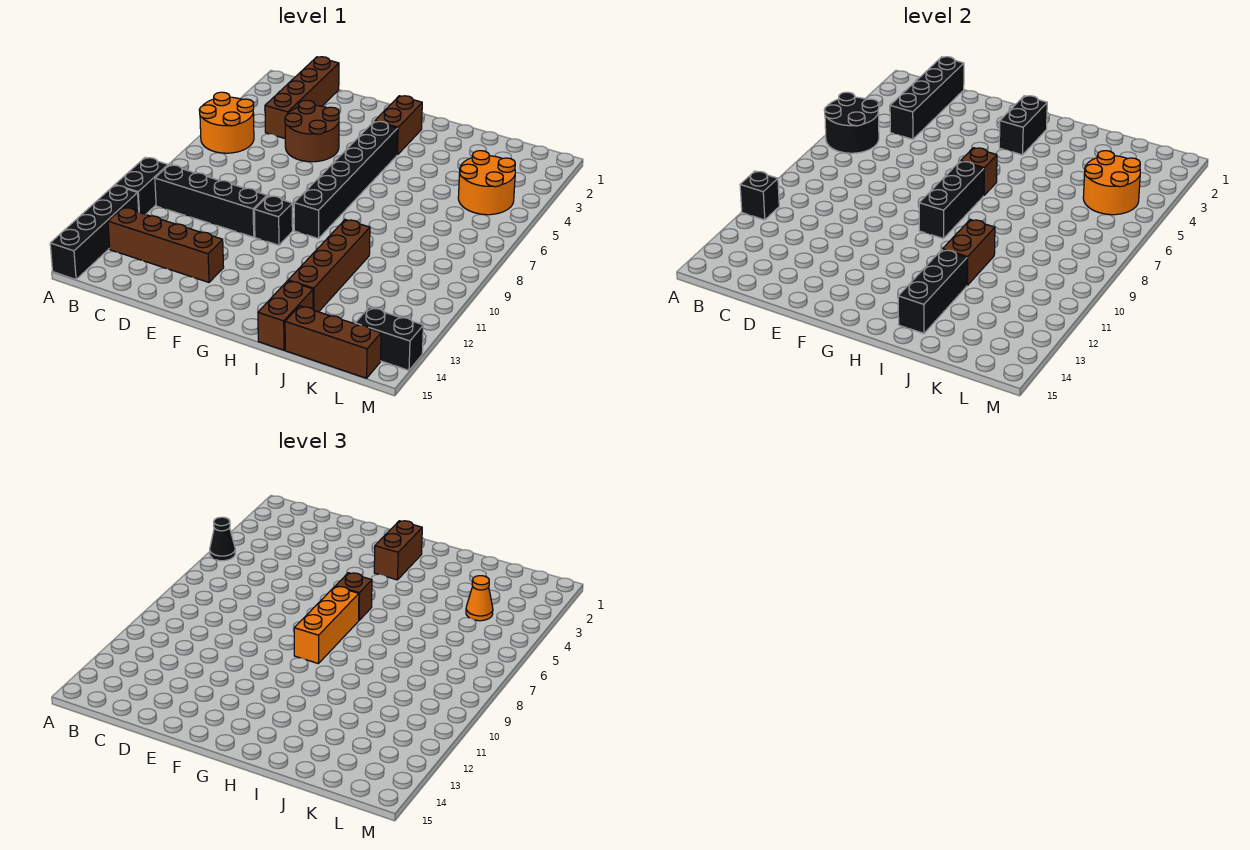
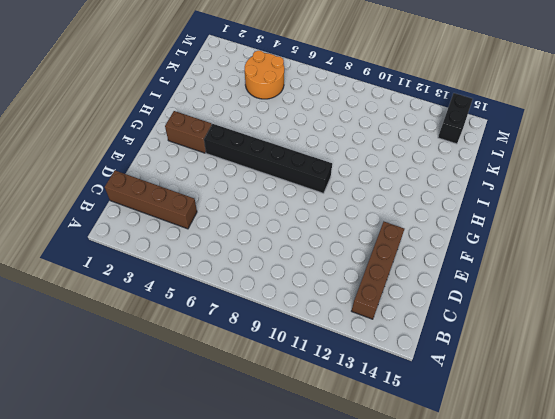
none -> orange round brick A5:B6 level 1
none -> black brick A10:A11 level 1
none -> black brick A12:A15 level 1

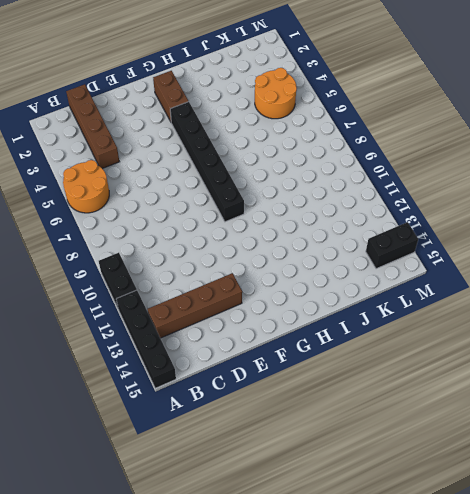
none -> black brick B10:E10 level 1
none -> brown round brick D4:E5 level 1
none -> black brick F10 level 1

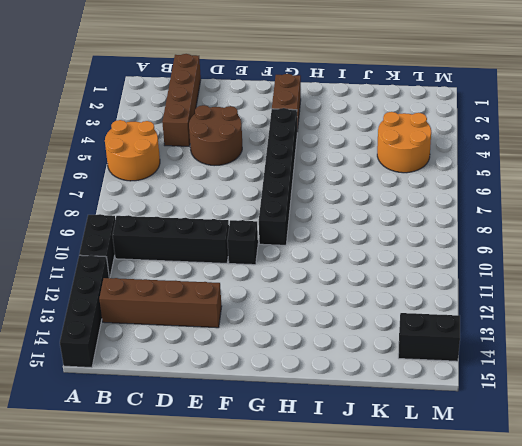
none -> brown brick I10:I13 level 1
none -> brown brick I14:I15 level 1
none -> brown brick J15:L15 level 1

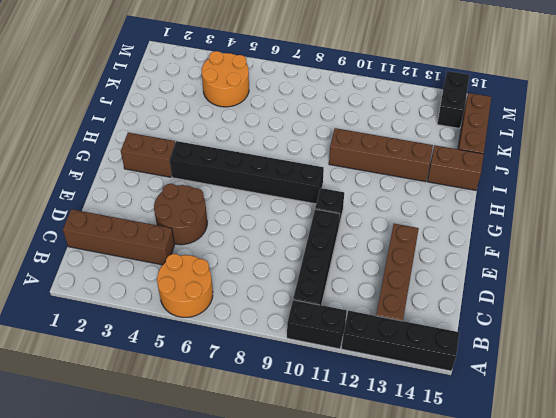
none -> black round brick A5:B6 level 2
none -> black brick A11 level 2
none -> black brick C1:C4 level 2

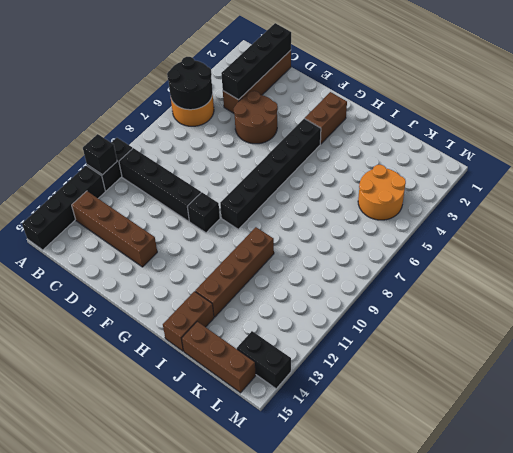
none -> black brick G2:G3 level 2
none -> brown brick G6 level 2
none -> black brick G7:G9 level 2

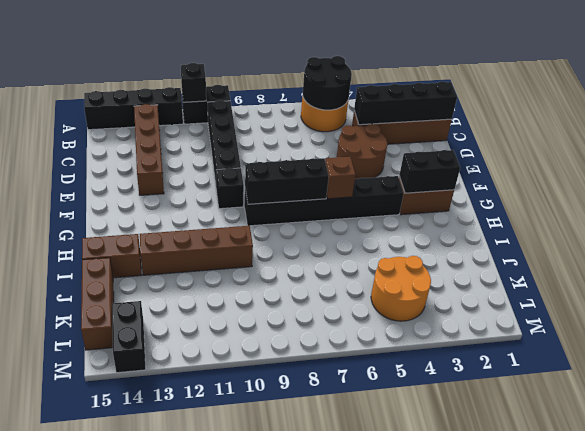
none -> brown brick I10:I11 level 2
none -> black brick I12:I14 level 2
none -> orange round brick K4:L5 level 2

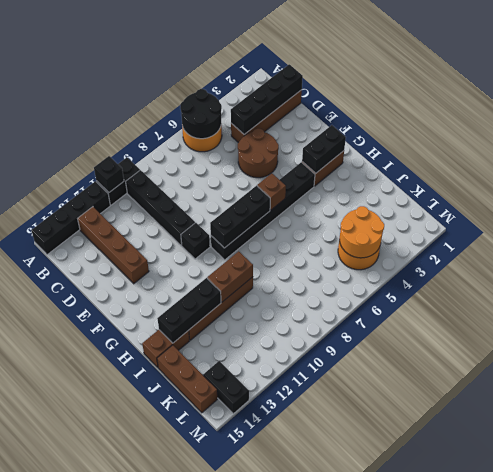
none -> black cone A5 level 3
none -> brown brick G2:G3 level 3
none -> brown brick G6 level 3

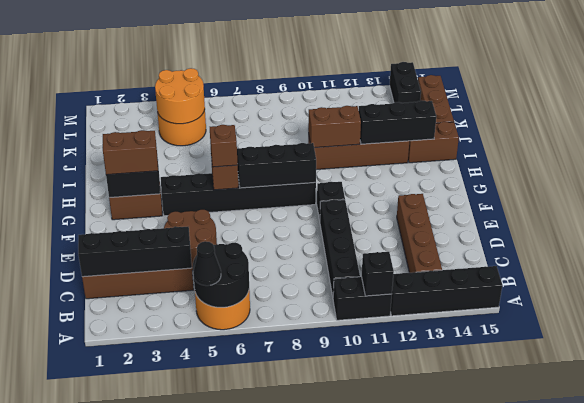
none -> orange brick G7:G9 level 3
none -> orange cone K4 level 3

